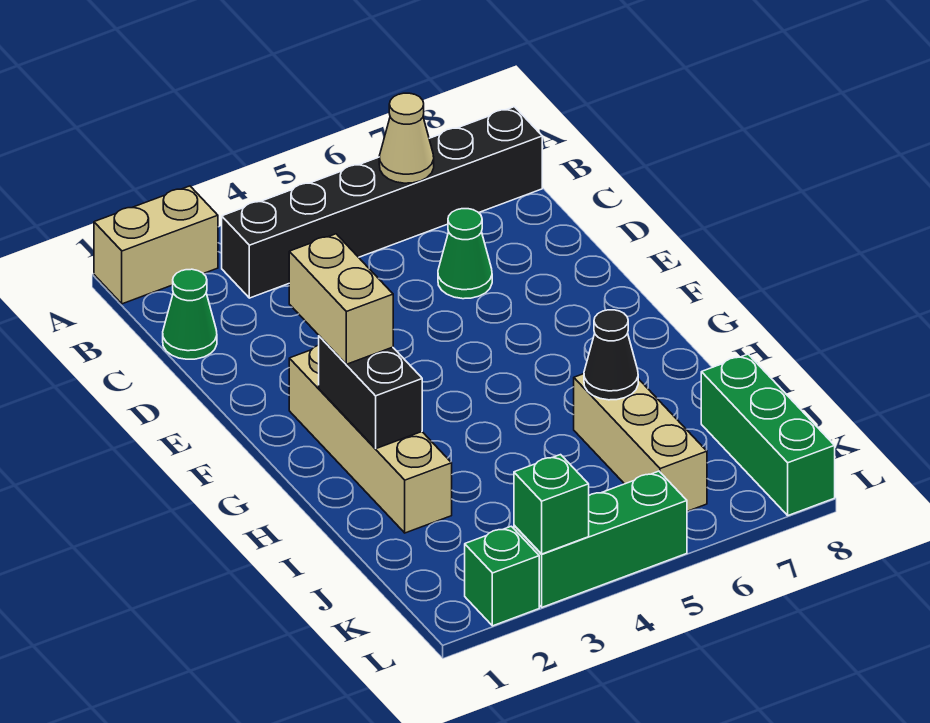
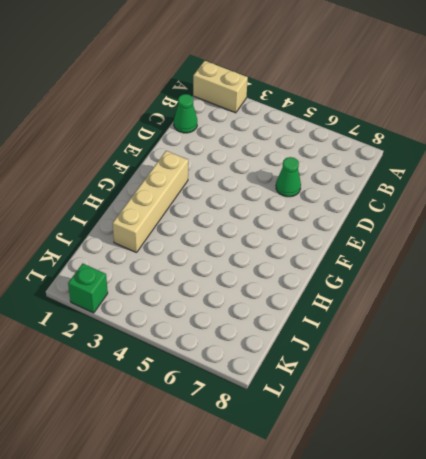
none -> black brick B3:B8 level 1
none -> tan brick I6:K6 level 1
none -> green brick J8:L8 level 1

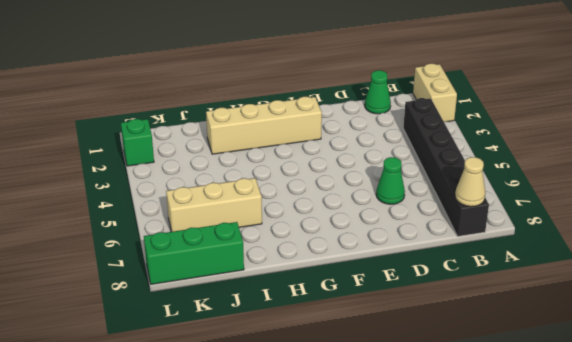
tan cone B8 level 2 -> tan cone B6 level 2
none -> green brick L3:L5 level 1
none -> black brick G2:H2 level 2
none -> black cone I6 level 2

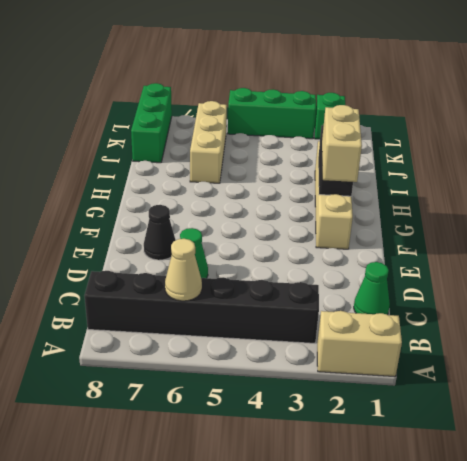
black cone E7 level 1 -> black cone I6 level 2
none -> green brick L3 level 2

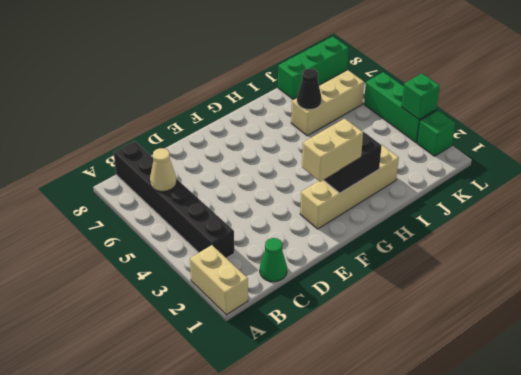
none -> green cone D6 level 1

